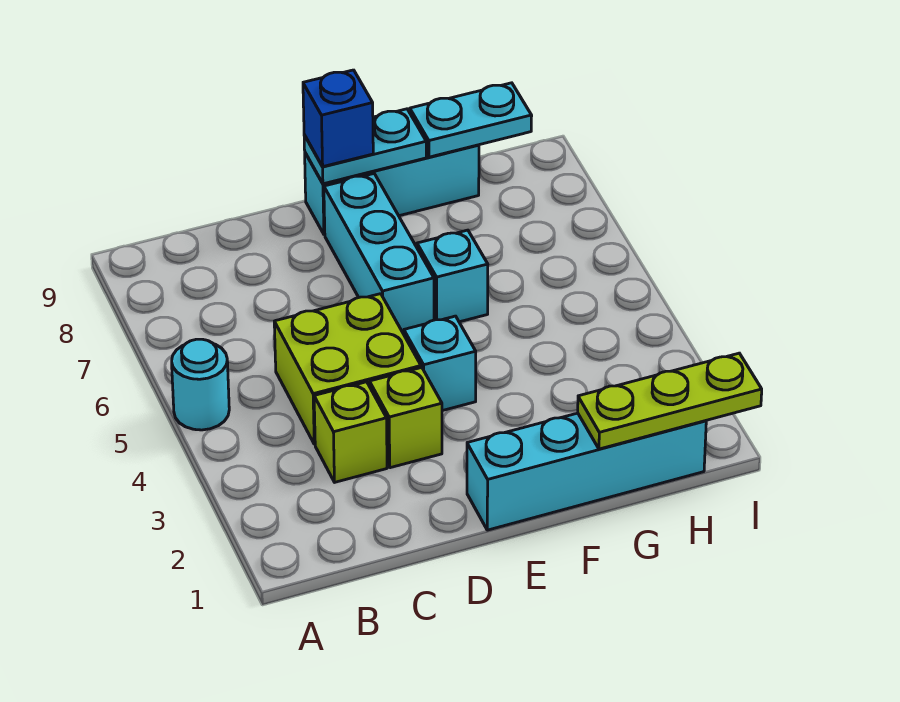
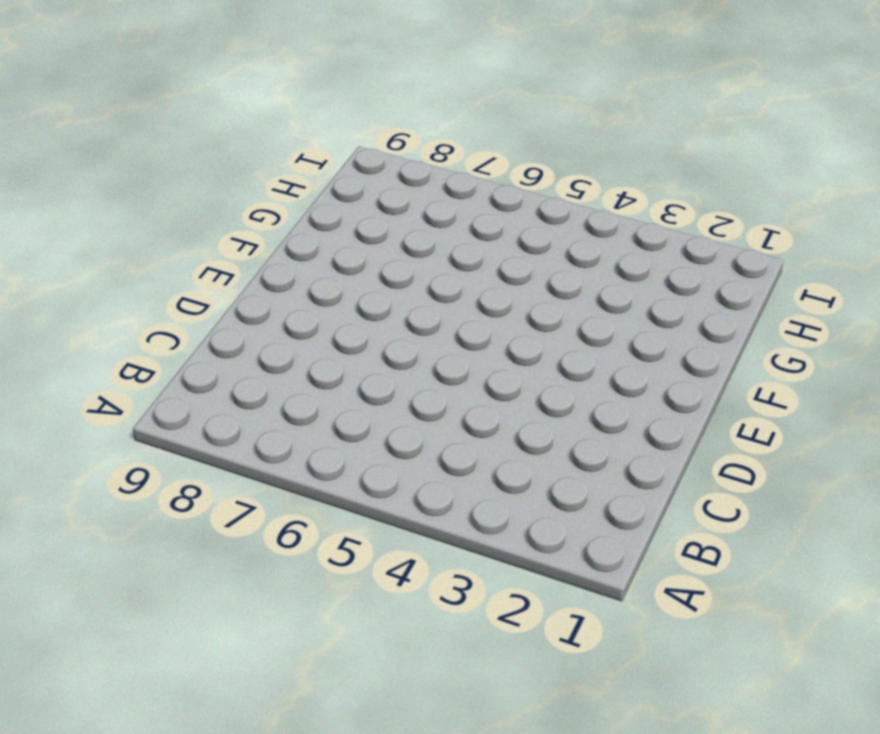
none -> cyan round brick A5 level 1
none -> lime brick C3 level 1
none -> lime brick C4:D5 level 1

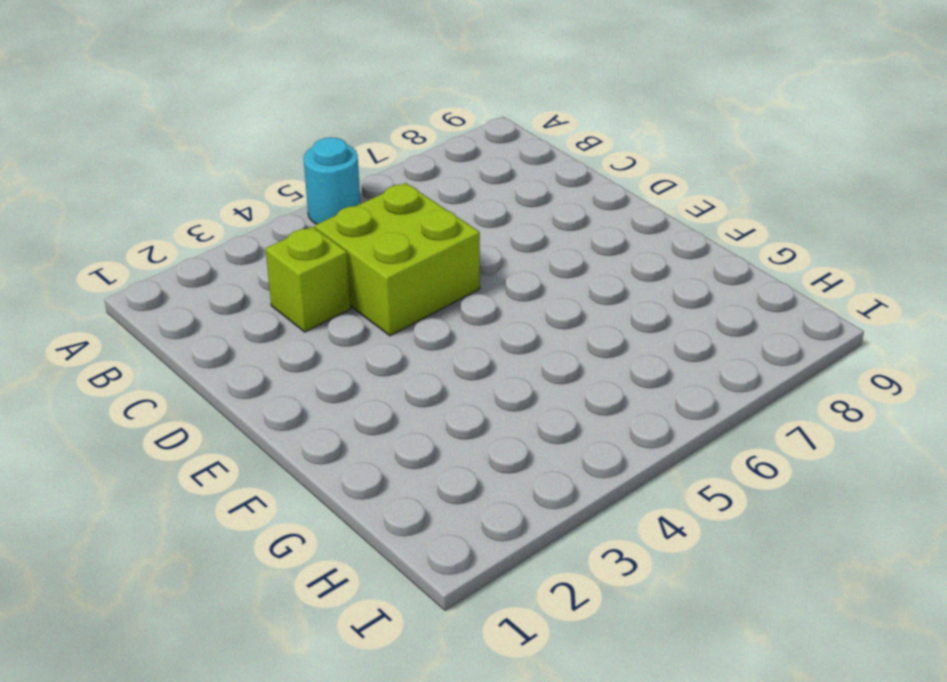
none -> lime brick D3 level 1
none -> cyan brick E1:H1 level 1
none -> cyan brick E4 level 1

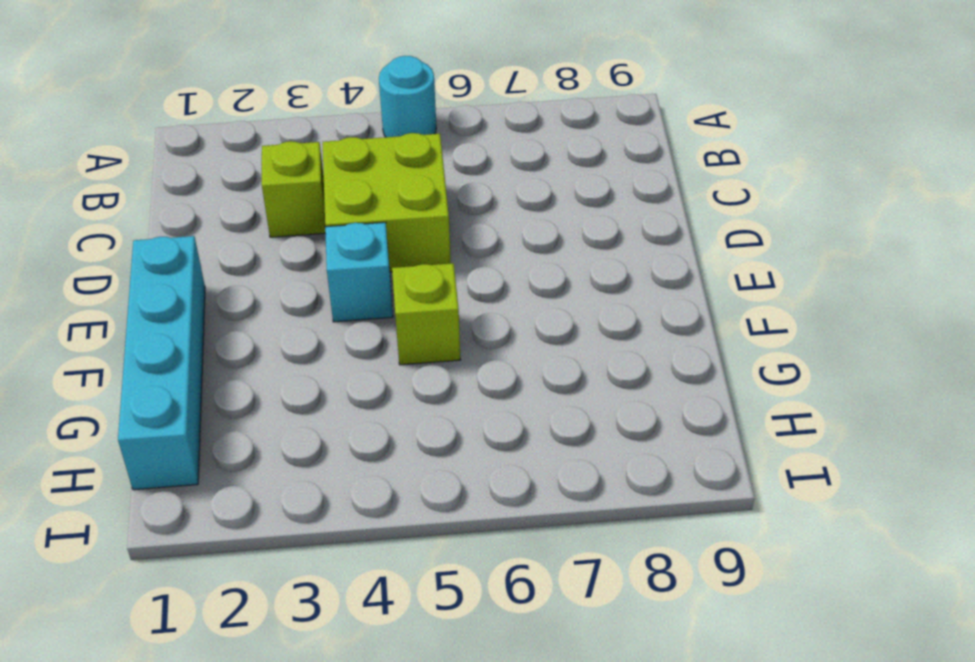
lime brick F5 level 1 -> lime brick D3 level 1
none -> cyan brick E6:E8 level 1
none -> cyan brick E9:G9 level 1
none -> cyan brick F6 level 1

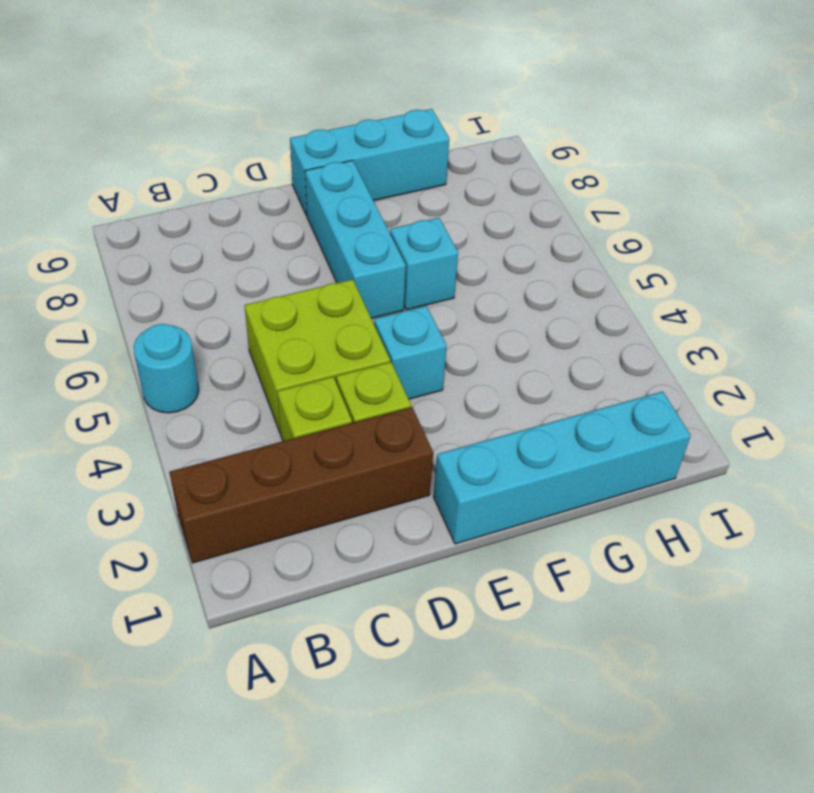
brown brick A2:D2 level 1 -> none
none -> cyan plate E9:F9 level 2
none -> lime plate G1:I1 level 2
none -> cyan plate G9:H9 level 2

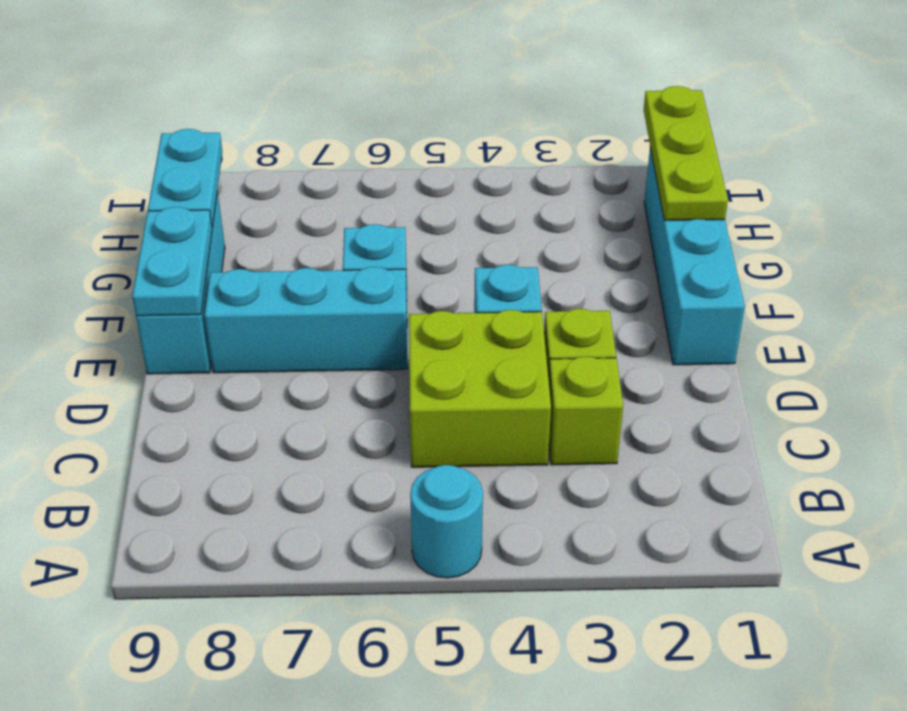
none -> blue brick E9 level 3

